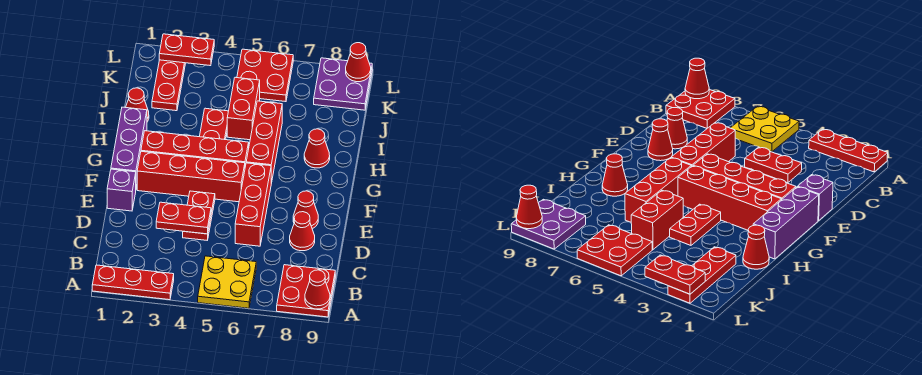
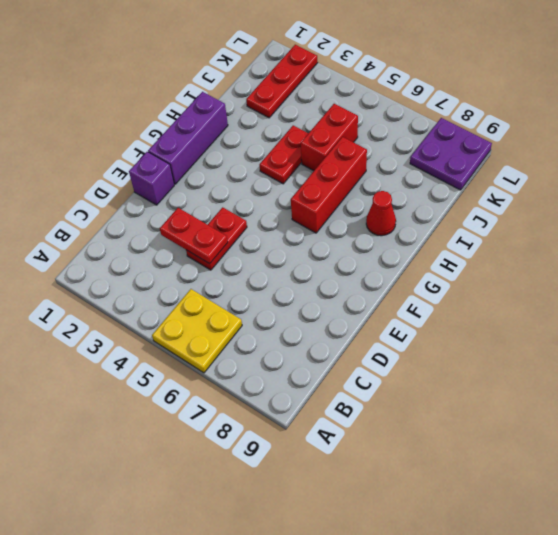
none -> red plate A1:A3 level 1
none -> red plate A8:B9 level 1
none -> red brick D6:F6 level 1

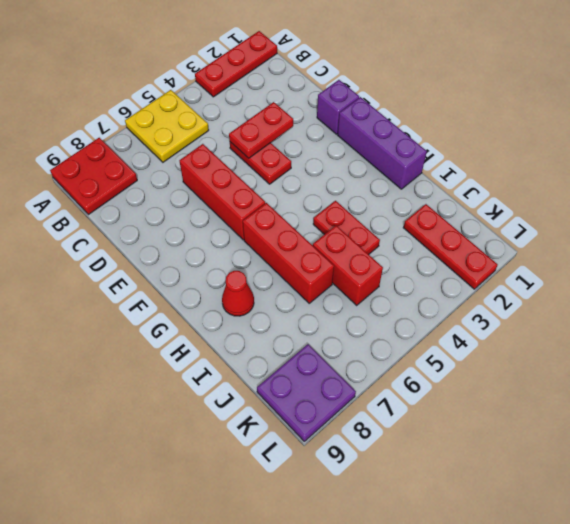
none -> red cone D8 level 1
none -> red cone E8 level 1
none -> red brick F2:F5 level 1

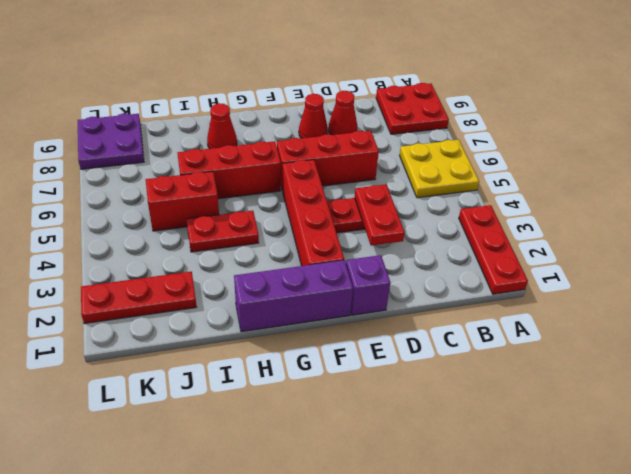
none -> red brick G2:G5 level 1
none -> red cone I1 level 1
none -> red plate K5:L6 level 1

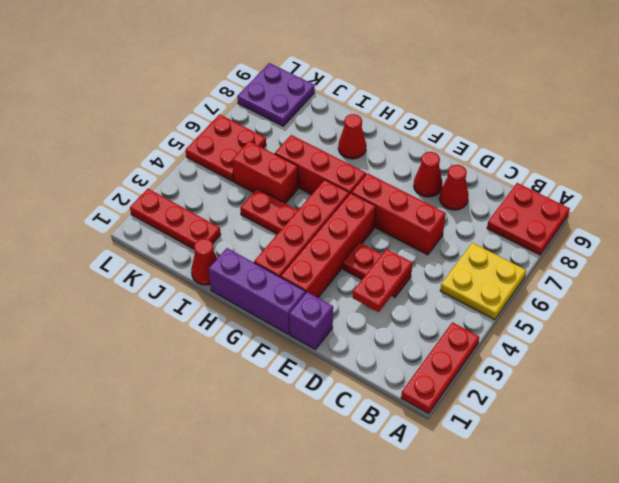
none -> red cone A9 level 2
none -> red plate L2:L3 level 2
none -> red cone L9 level 2

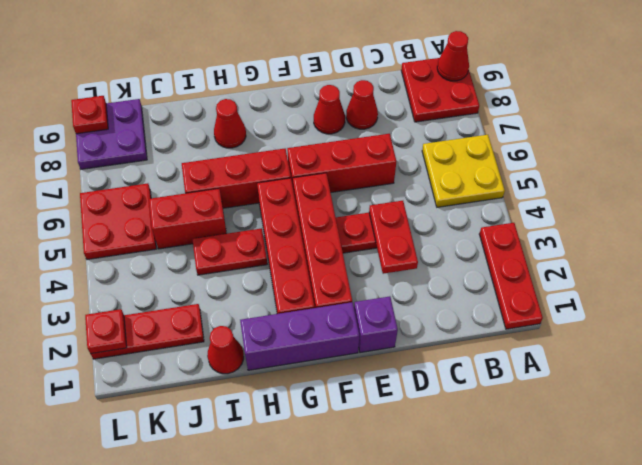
red plate L2 level 2 -> red plate L2:L3 level 2
red plate L9 level 2 -> red cone L9 level 2

